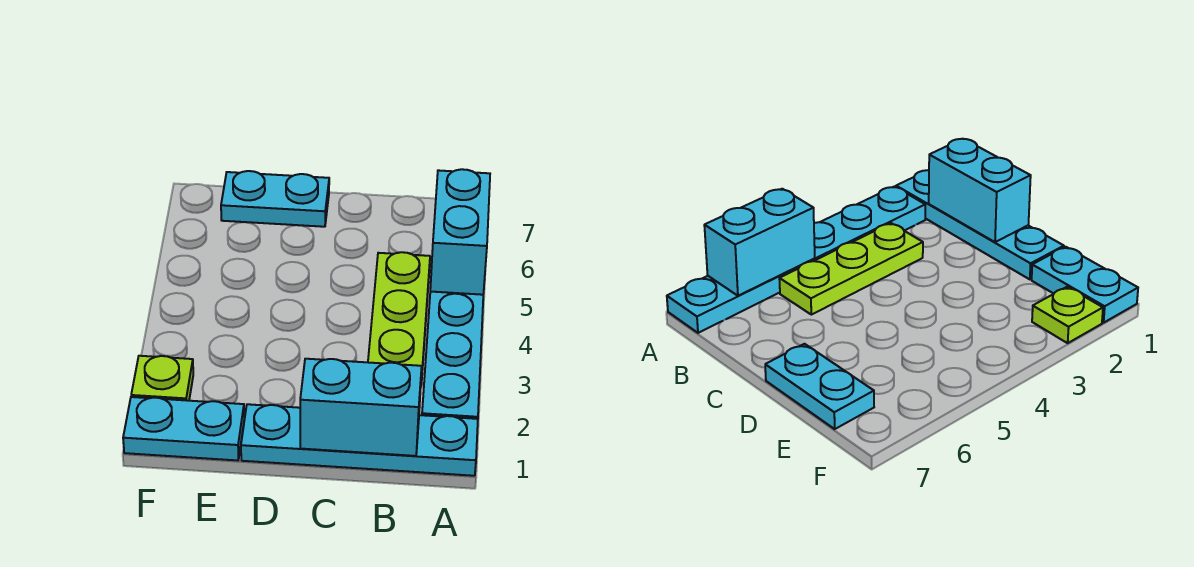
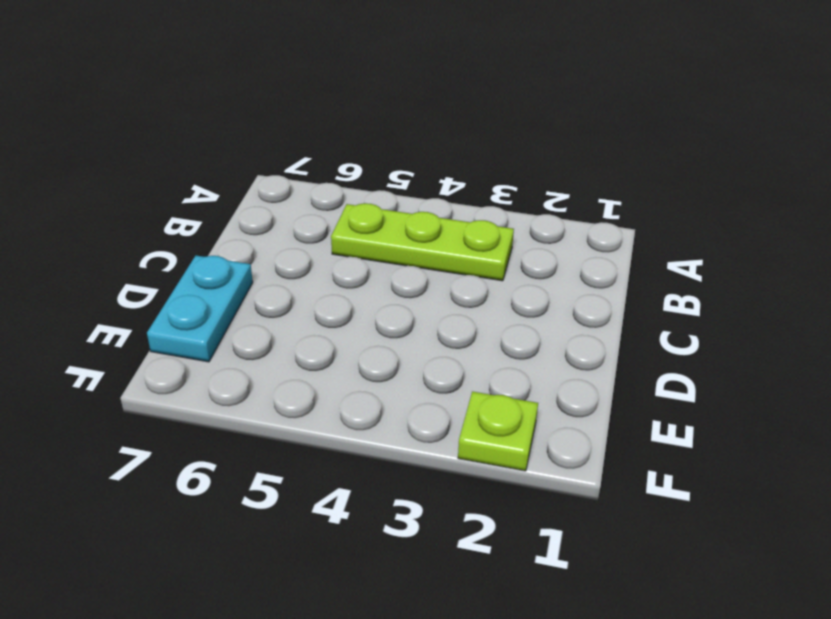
none -> cyan plate A1:D1 level 1
none -> cyan plate A2:A7 level 1

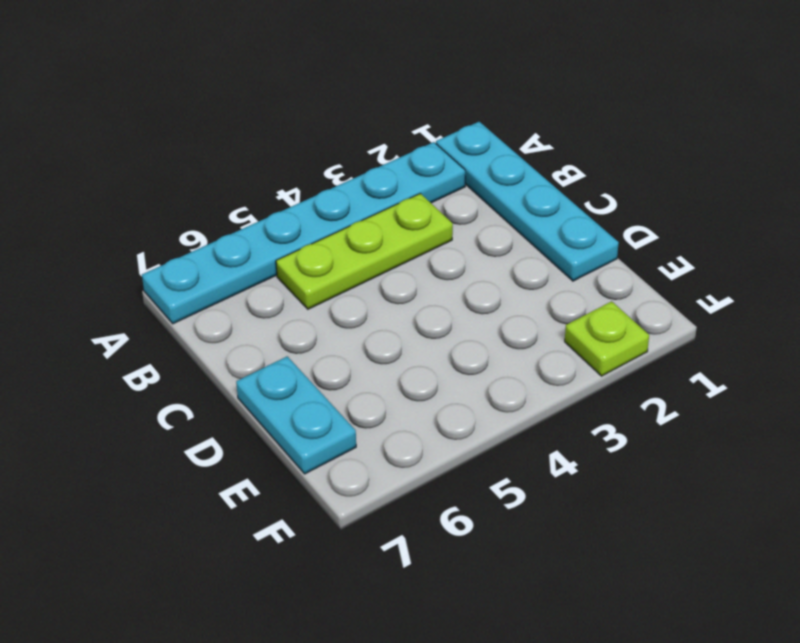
none -> cyan plate E1:F1 level 1
none -> cyan brick A5:A6 level 2

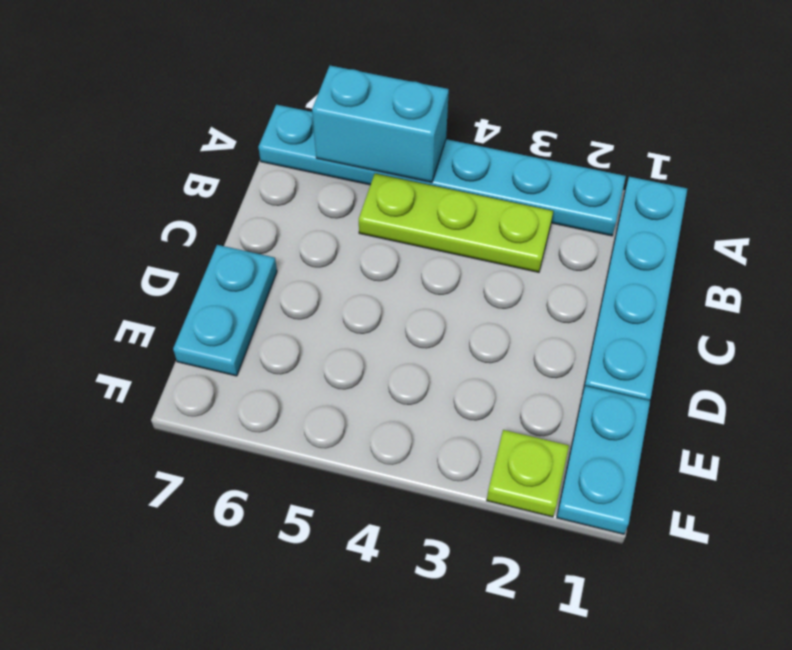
none -> cyan brick B1:C1 level 2

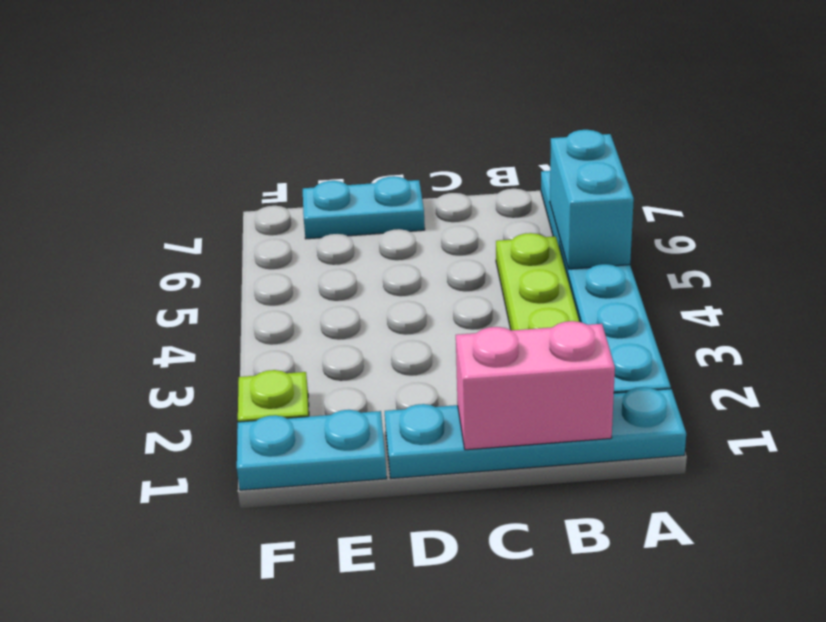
pink brick B1:C1 level 2 -> cyan brick B1:C1 level 2

